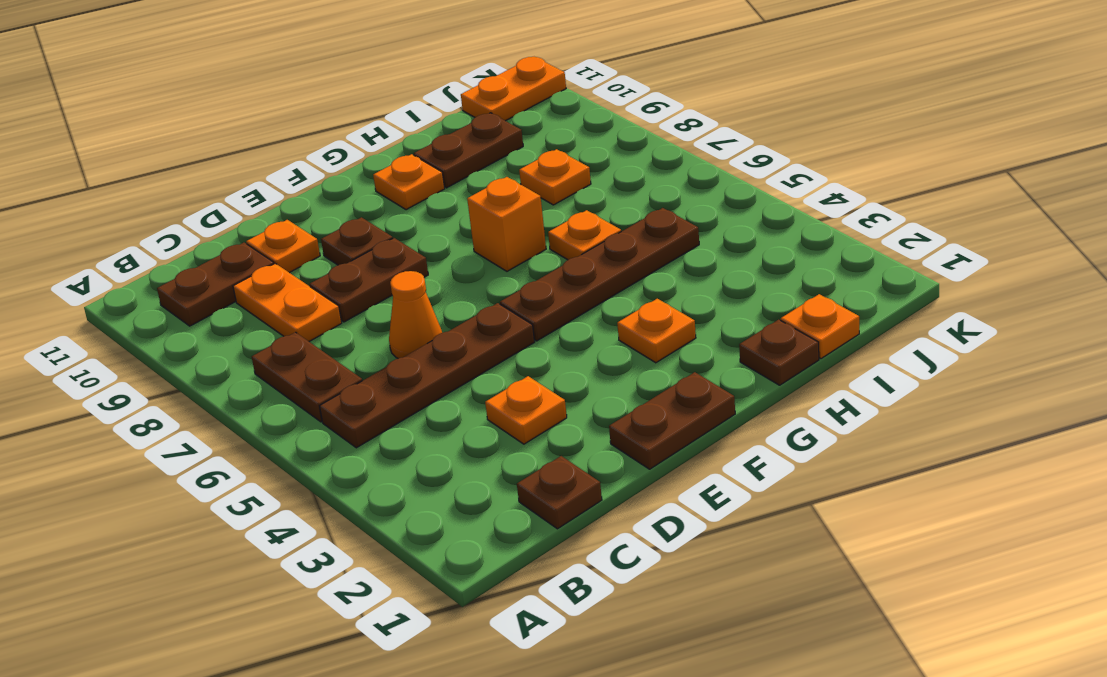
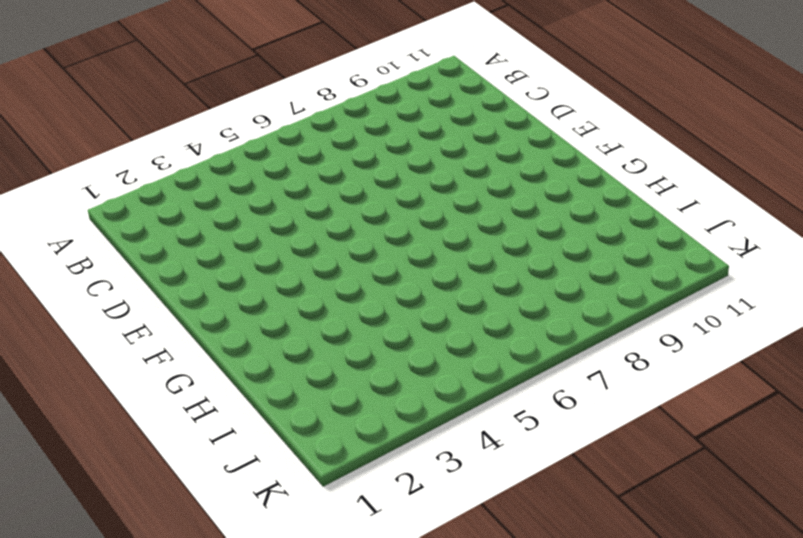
none -> brown plate B5:E5 level 1
none -> brown plate B6:B7 level 1
none -> brown plate B10:C10 level 1

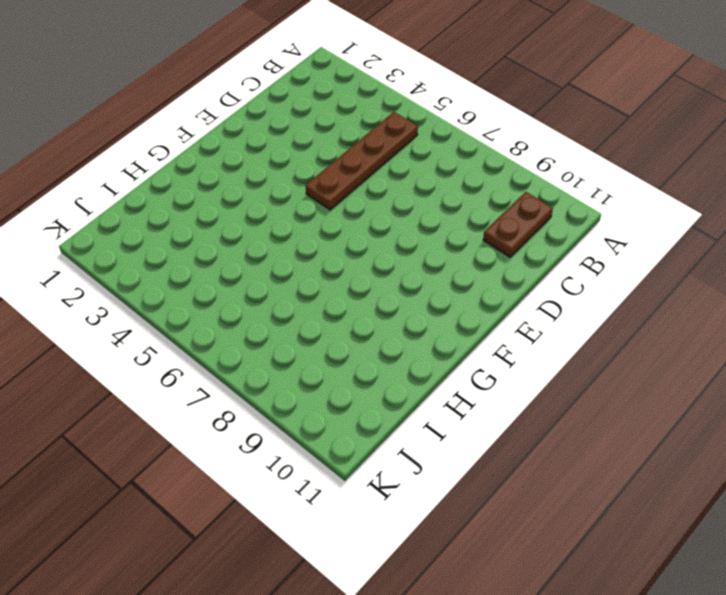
none -> brown plate B6:B7 level 1
none -> brown plate C1 level 1
none -> orange plate C8:C9 level 1

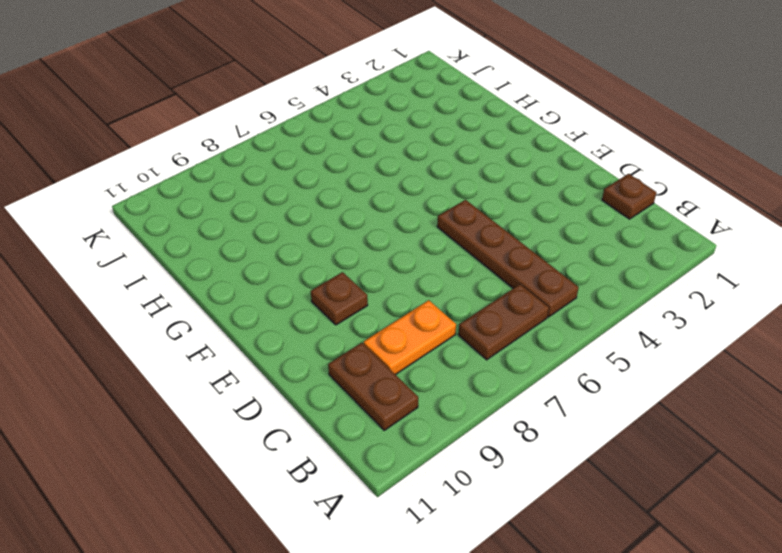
none -> orange plate D3 level 1
none -> orange cone D6 level 1
none -> brown plate D8:E8 level 1

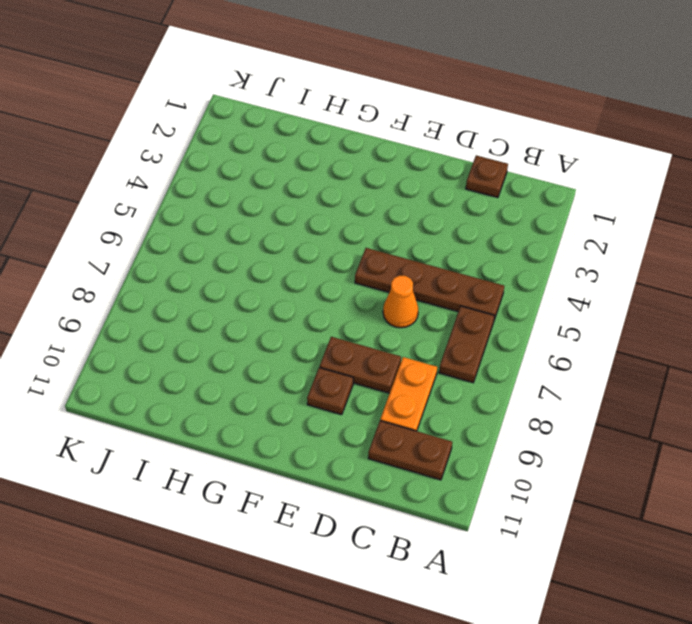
none -> orange plate D3 level 1
none -> orange plate D10 level 1
none -> brown plate E1:F1 level 1

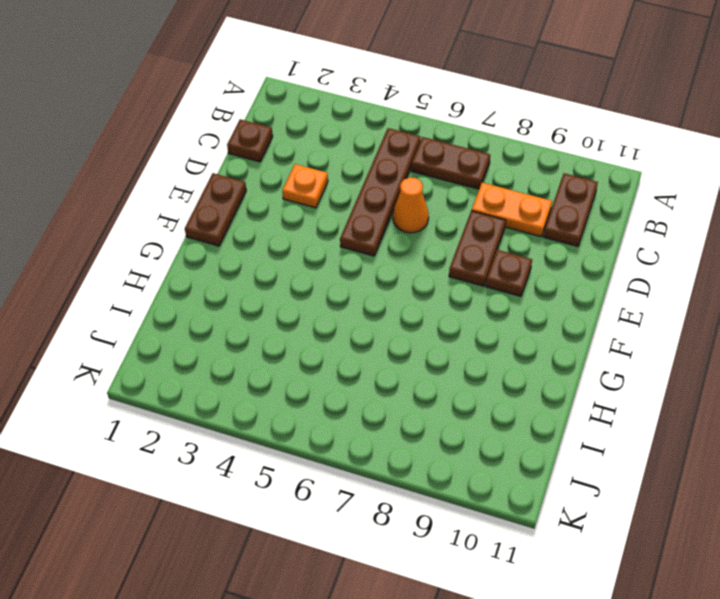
none -> orange plate D10 level 1
none -> brown plate F5:I5 level 1
none -> orange plate G3 level 1

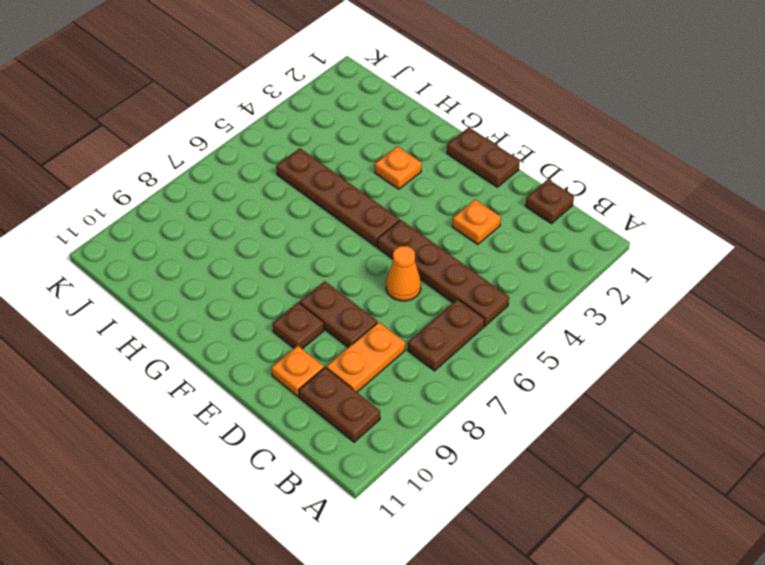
none -> orange brick G7 level 1
none -> orange plate G10 level 1
none -> brown plate H1 level 1

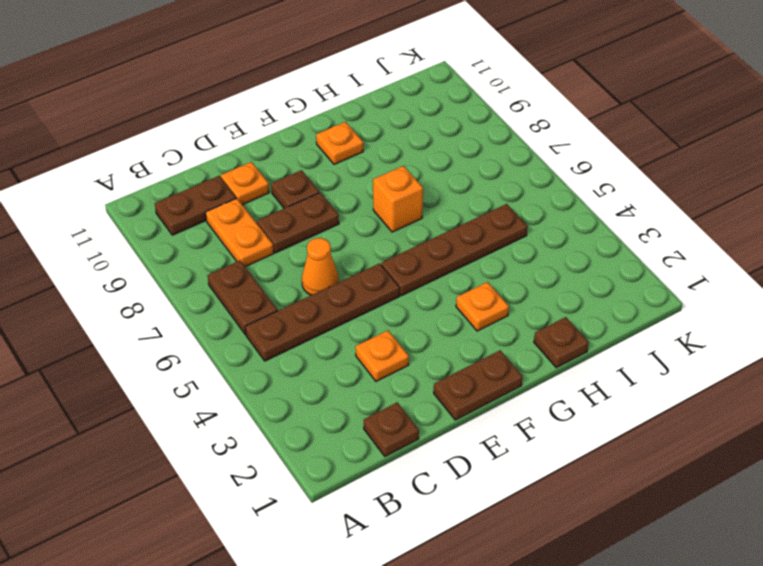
none -> orange plate H6 level 1
none -> brown plate H10:I10 level 1
none -> orange plate I1 level 1

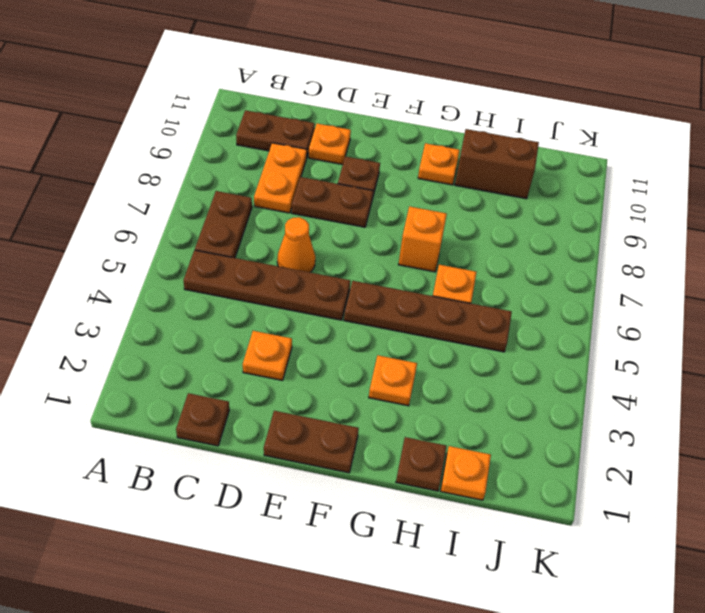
brown brick H10:I10 level 1 -> brown plate H10:I10 level 1
none -> orange plate I8 level 1
none -> orange plate J11:K11 level 1

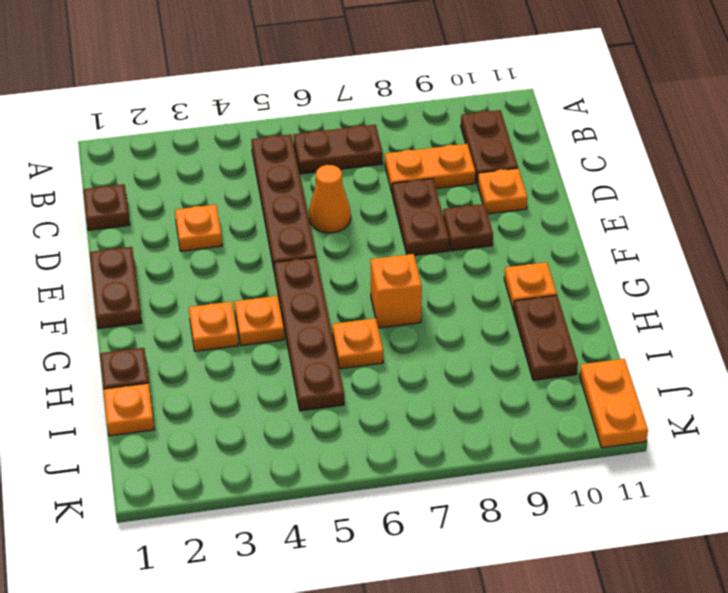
orange plate G4 level 1 -> orange plate I8 level 1

